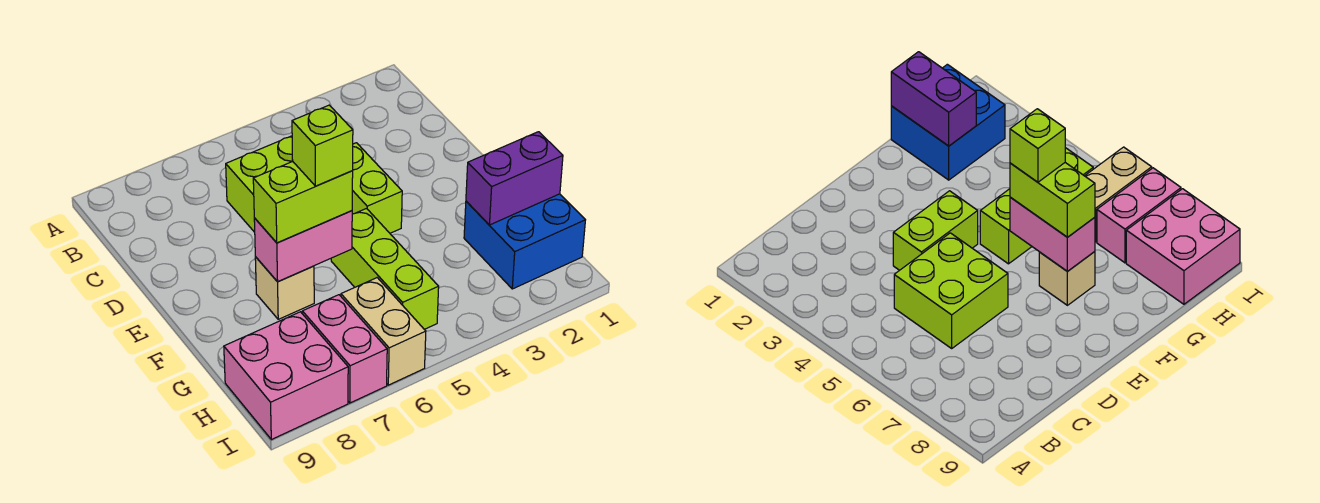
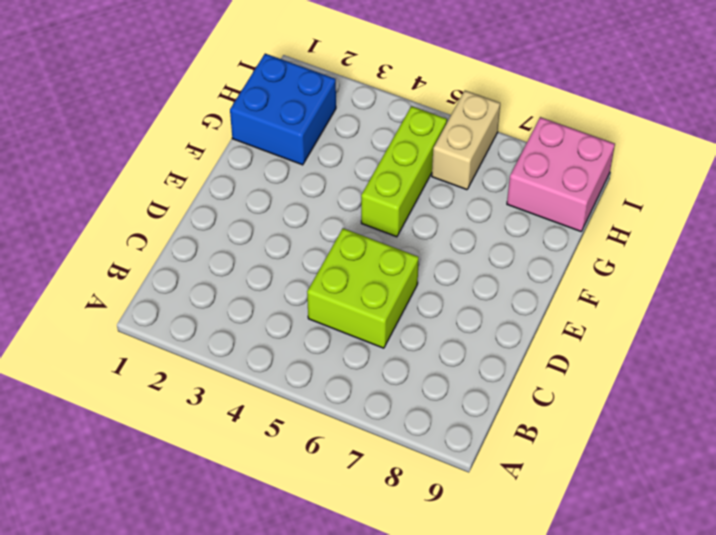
none -> lime brick D4:E4 level 1
none -> tan brick F7 level 1
none -> pink brick H7:I7 level 1

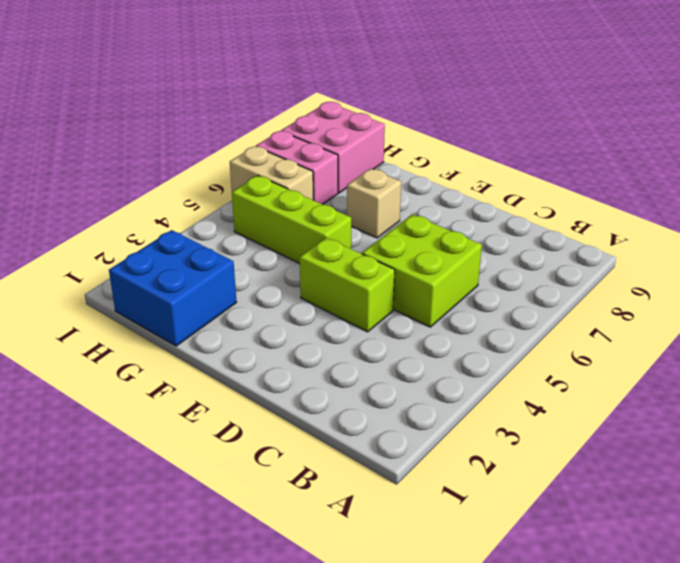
none -> pink brick F6:F7 level 2
none -> purple brick G1:G2 level 2
none -> lime brick F6:F7 level 3

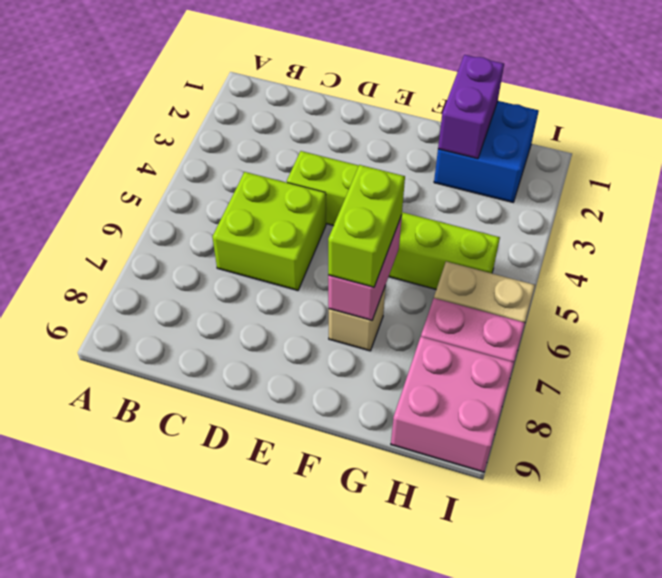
none -> lime brick F6 level 4

